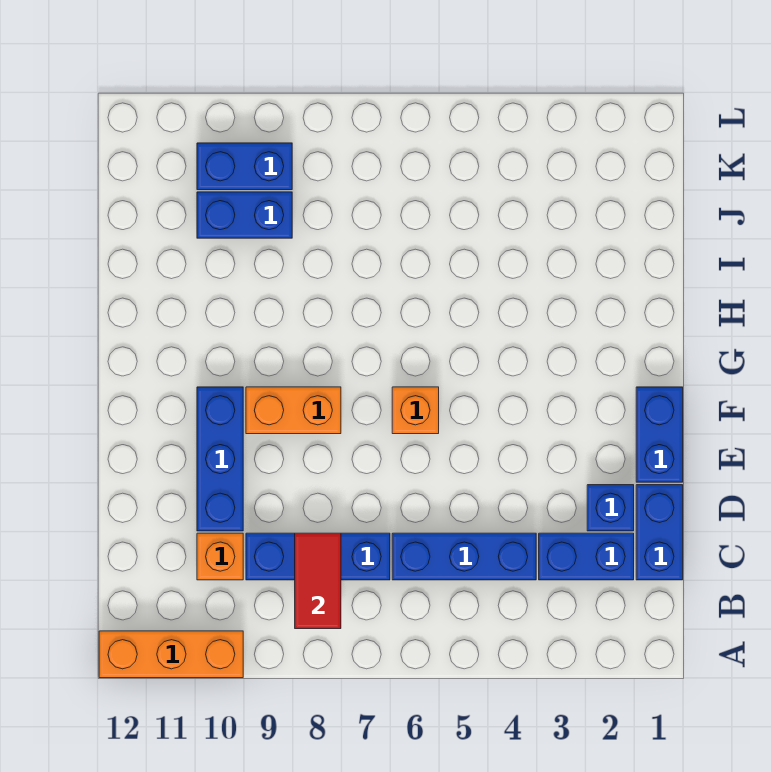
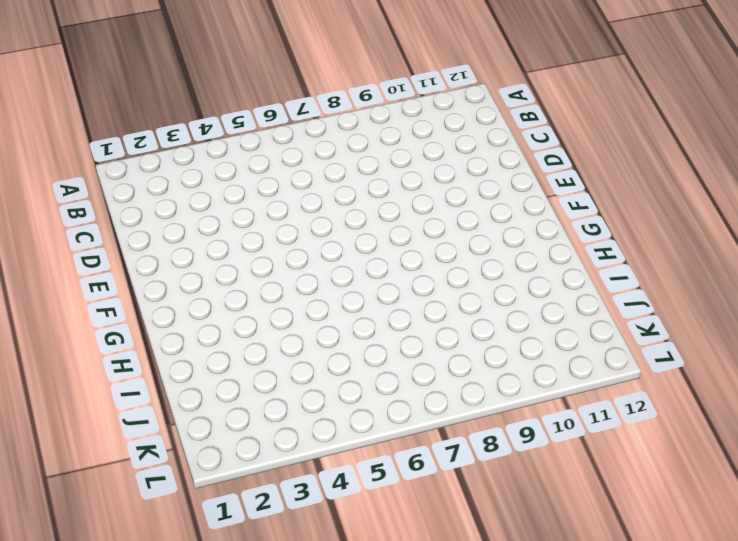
none -> orange brick A10:A12 level 1
none -> blue brick C1:D1 level 1
none -> blue brick C2:C3 level 1

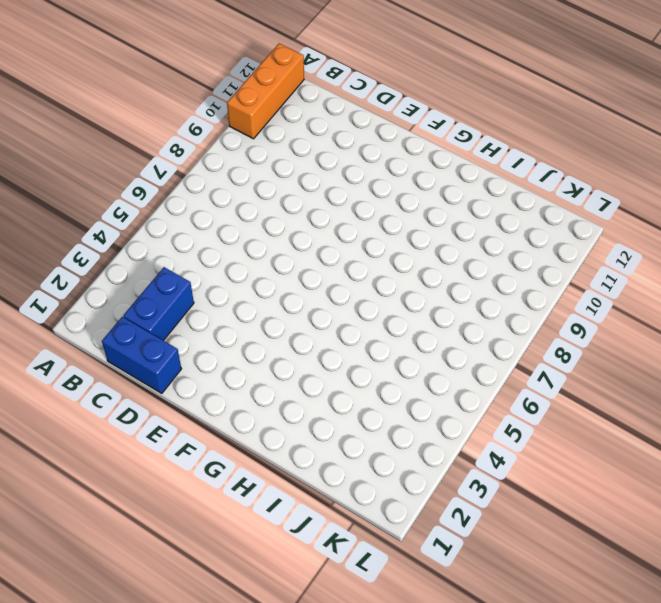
none -> blue brick C4:C6 level 1
none -> blue brick C7:C9 level 1
none -> orange brick C10 level 1

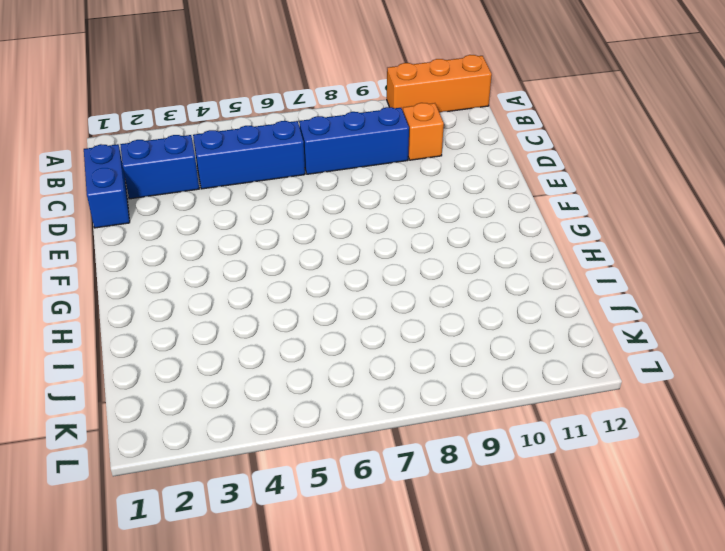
none -> blue brick D2 level 1
none -> blue brick D10:F10 level 1
none -> blue brick E1:F1 level 1

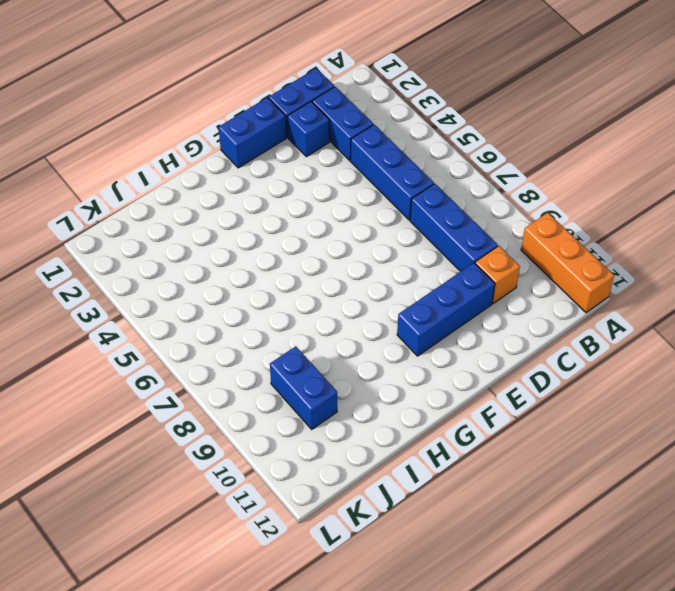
none -> orange brick F6 level 1
none -> orange brick F8:F9 level 1
none -> blue brick K9:K10 level 1

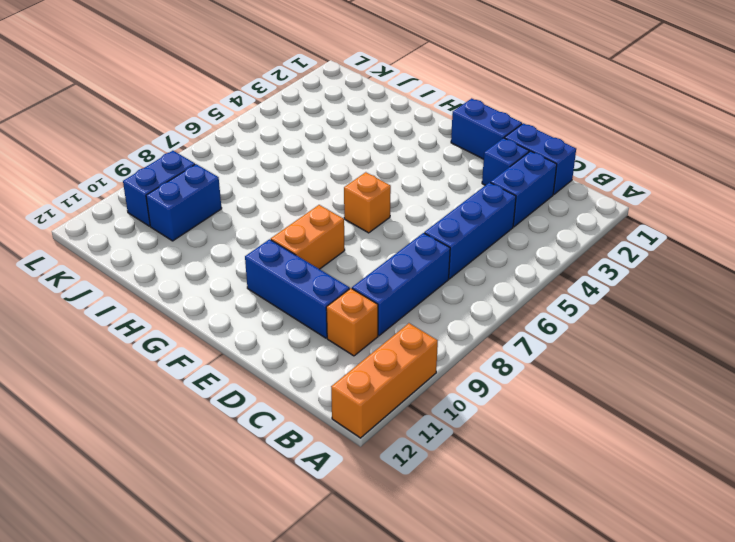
none -> red tile B8:C8 level 2

